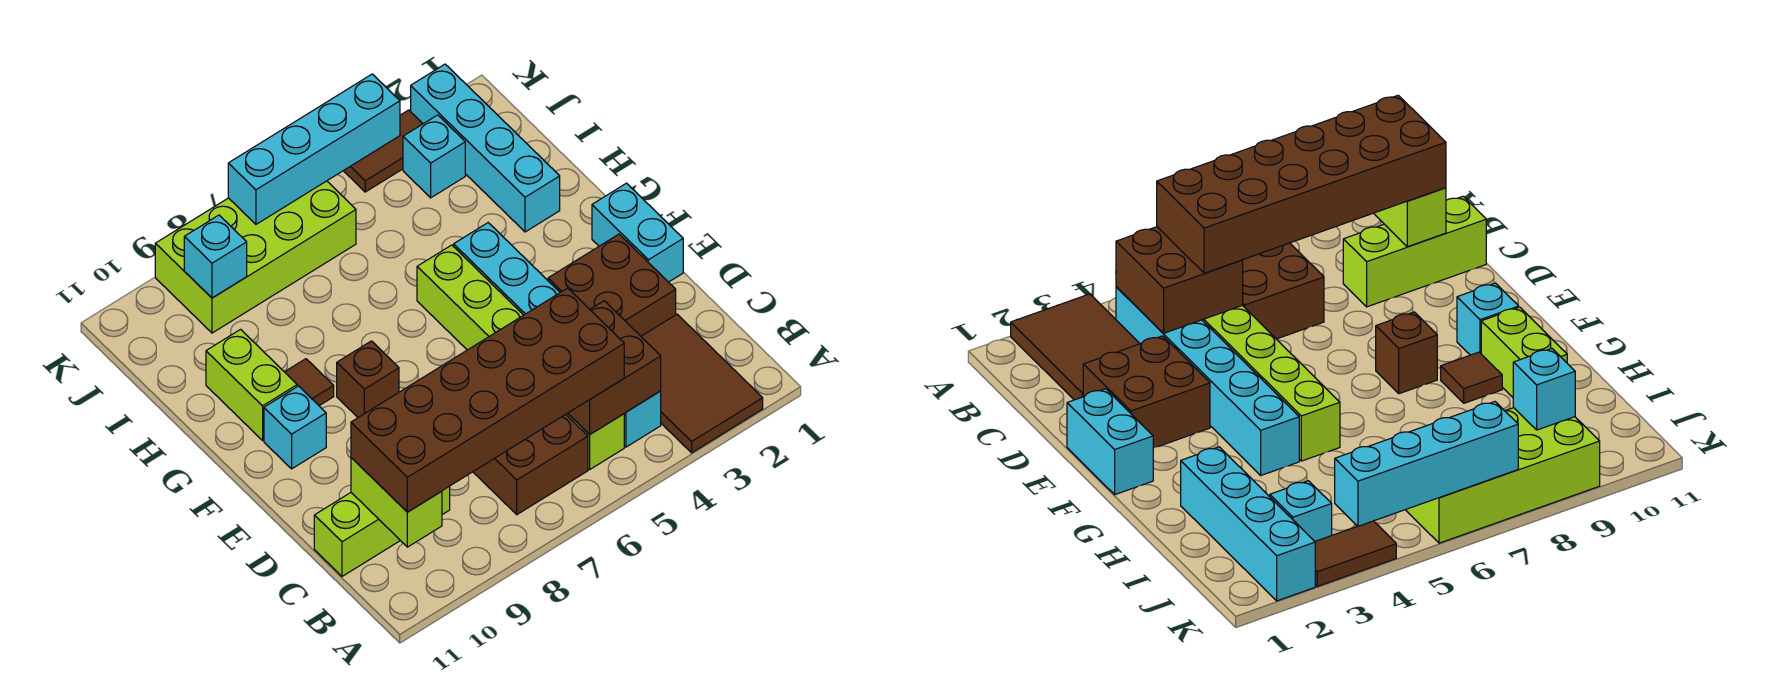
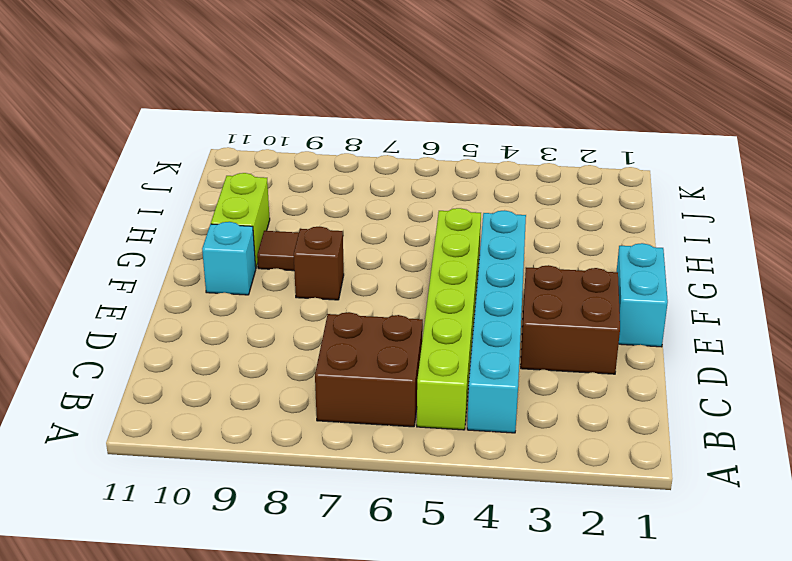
none -> brown tile A2:C3 level 1
none -> lime brick C9:C11 level 1
none -> cyan brick H2:K2 level 1

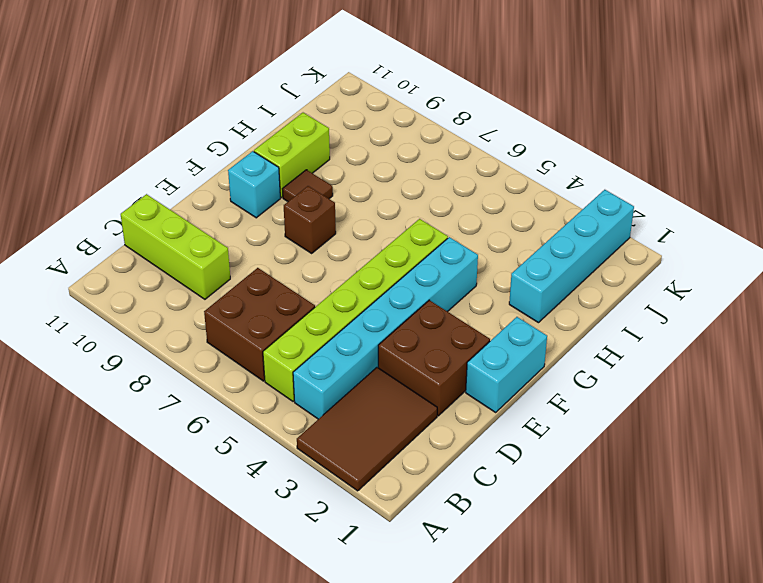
none -> cyan brick J3 level 1
none -> lime brick J6:K9 level 1
none -> brown tile K3:K4 level 1

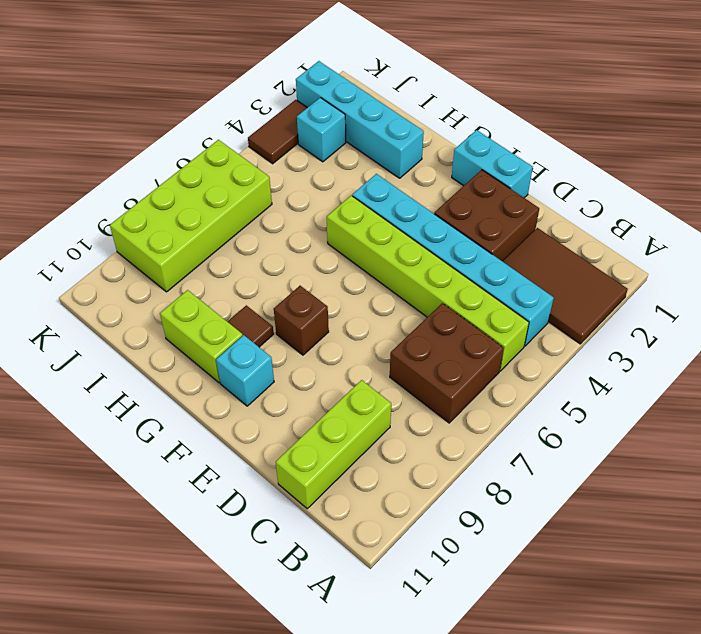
none -> brown brick B4:C5 level 2
none -> lime brick B10:C10 level 2
none -> cyan brick J9 level 2

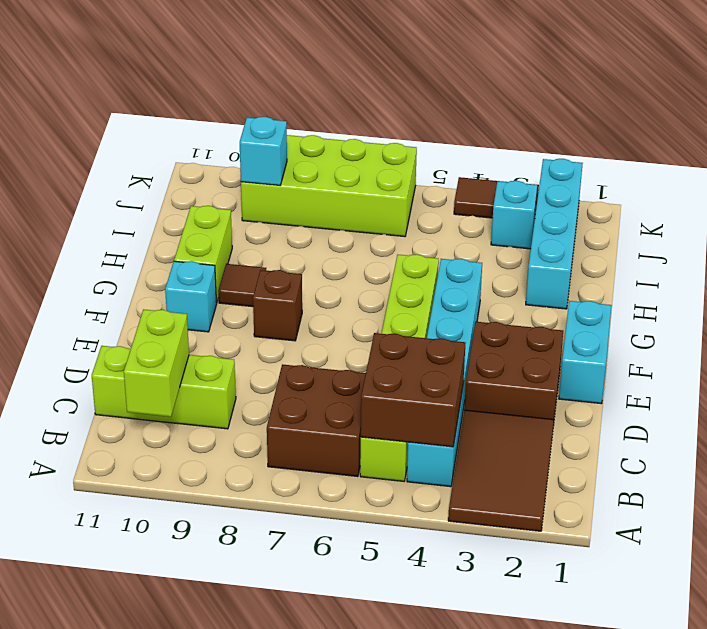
none -> cyan brick K4:K7 level 2
none -> brown brick B5:C10 level 3

